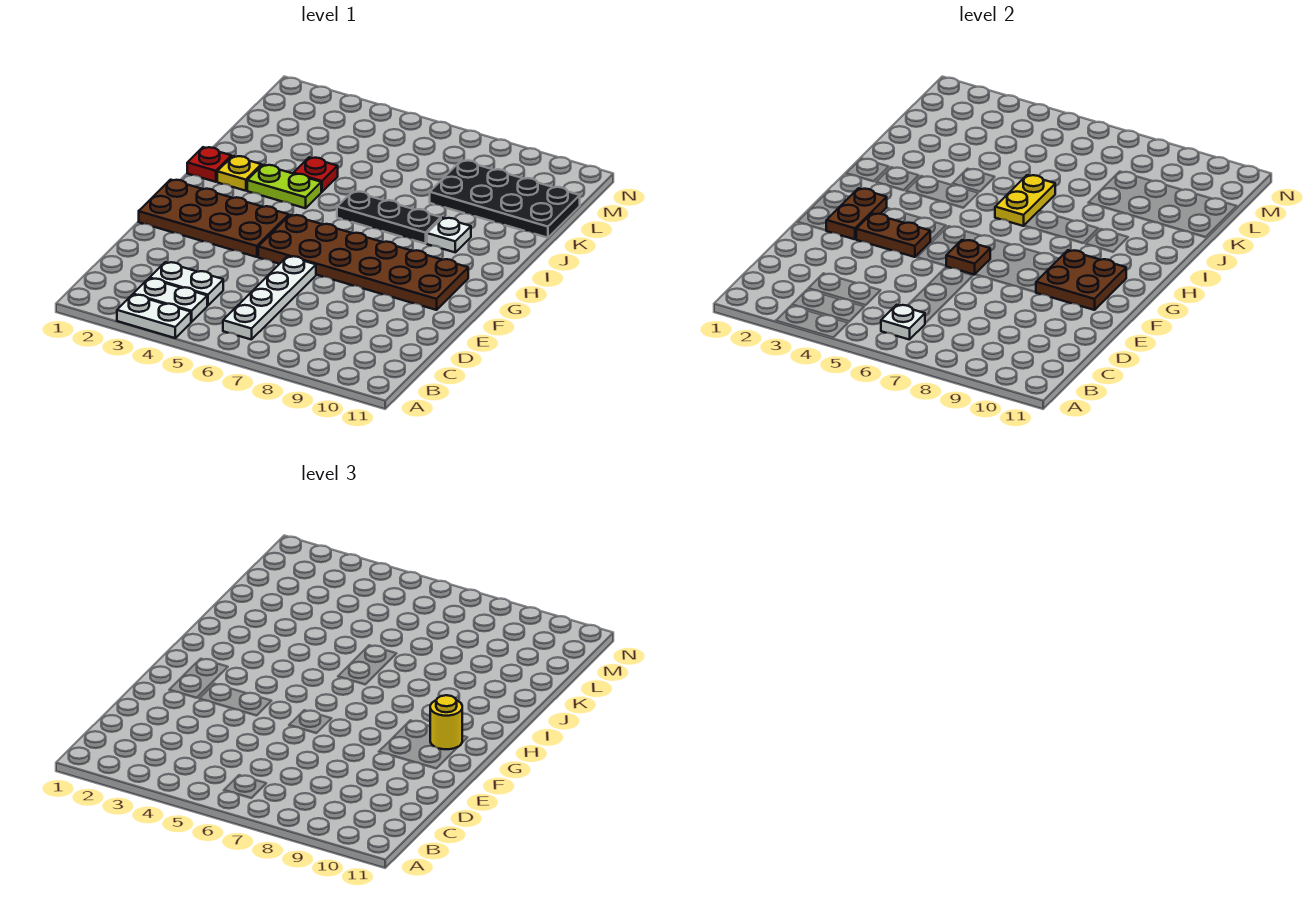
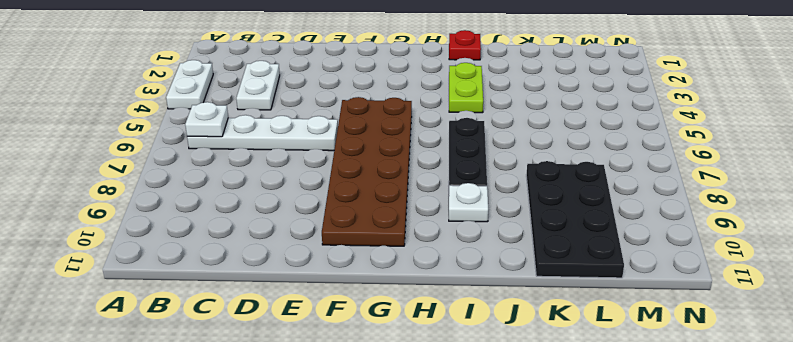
none -> white plate B3:B4 level 1
none -> brown plate F1:G4 level 1
none -> yellow plate I2 level 1

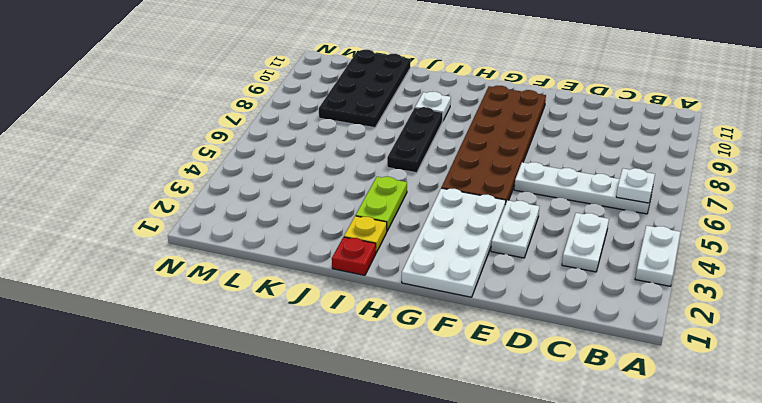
white plate E3:E4 level 1 -> white plate B3:B4 level 1
white plate F1:G4 level 1 -> brown plate F1:G4 level 1
none -> red plate J4 level 1
none -> brown plate F2:G2 level 2
none -> brown plate F3:F4 level 2

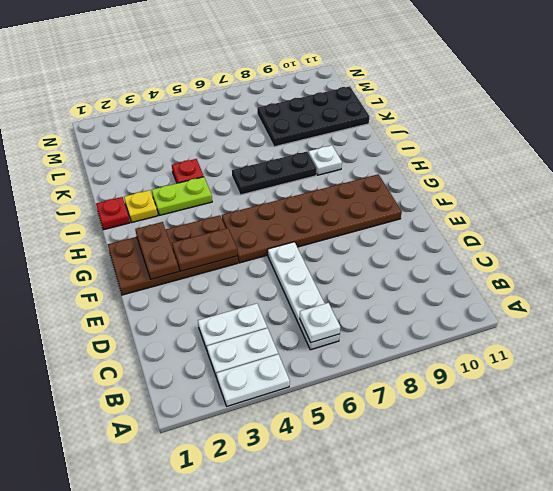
none -> brown plate F6 level 2
none -> brown plate F9:G10 level 2
none -> yellow plate I6:J6 level 2

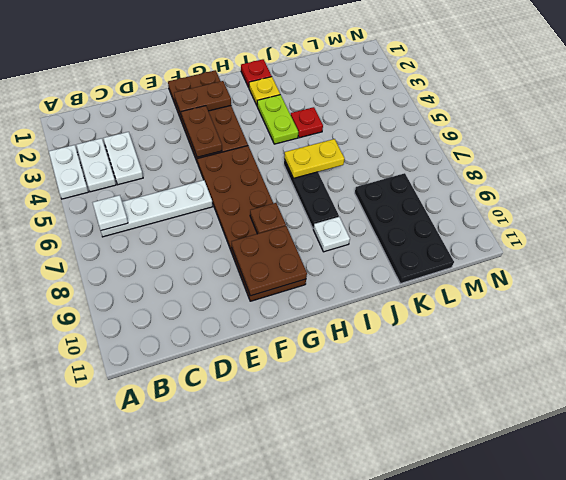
brown plate G8 level 2 -> brown plate F6 level 2
none -> yellow round brick G10 level 3

